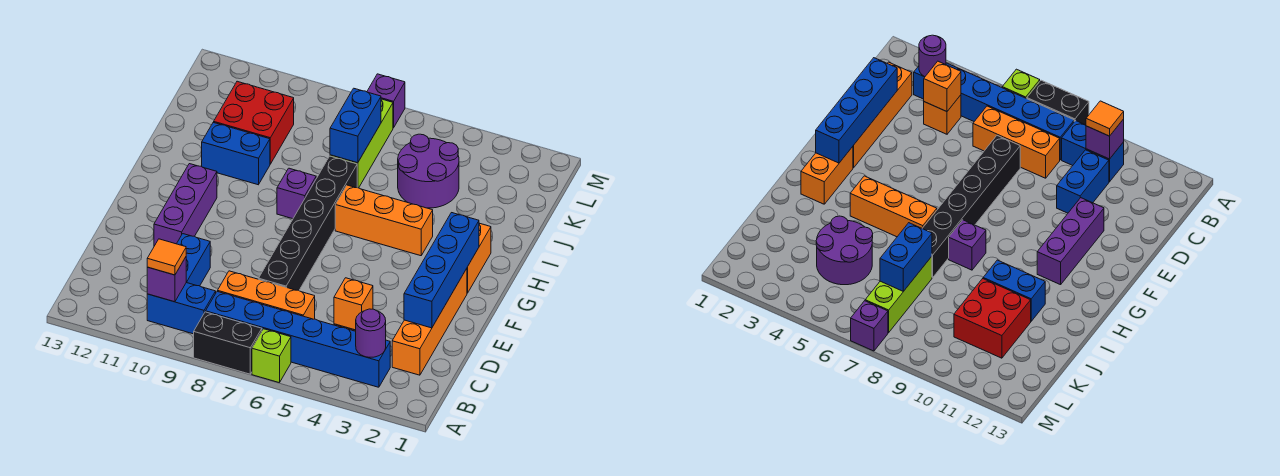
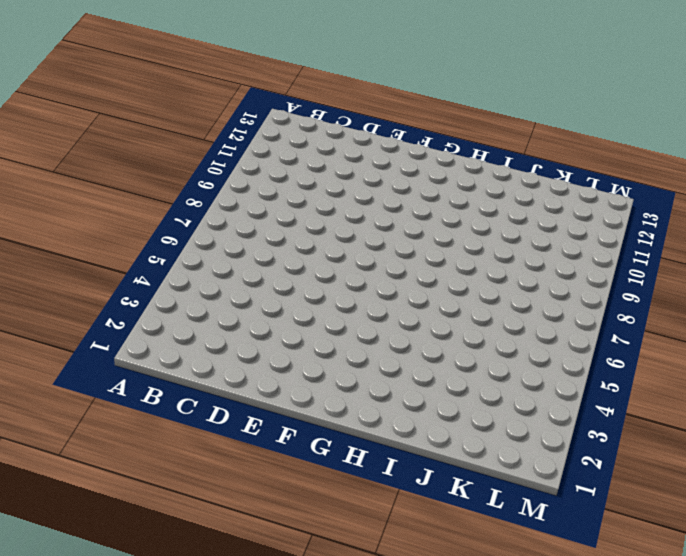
none -> lime brick A6 level 1
none -> black brick A7:A8 level 1
none -> blue brick B3:B8 level 1

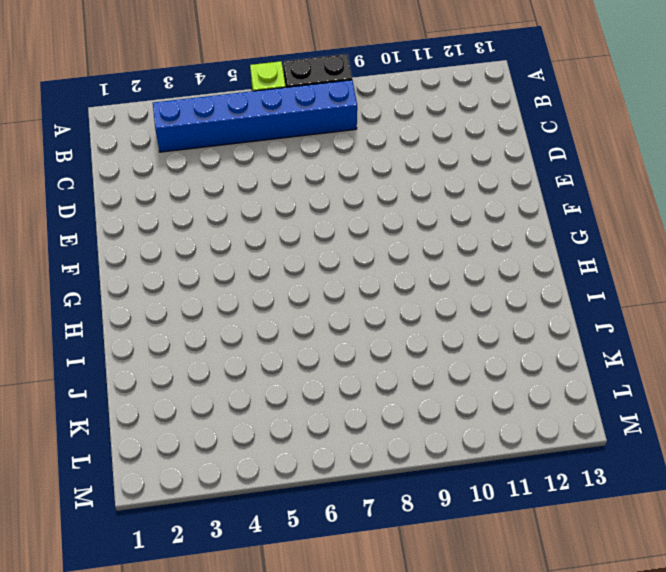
none -> blue brick B9:B10 level 1
none -> orange brick C2:F2 level 1
none -> orange brick C4 level 1

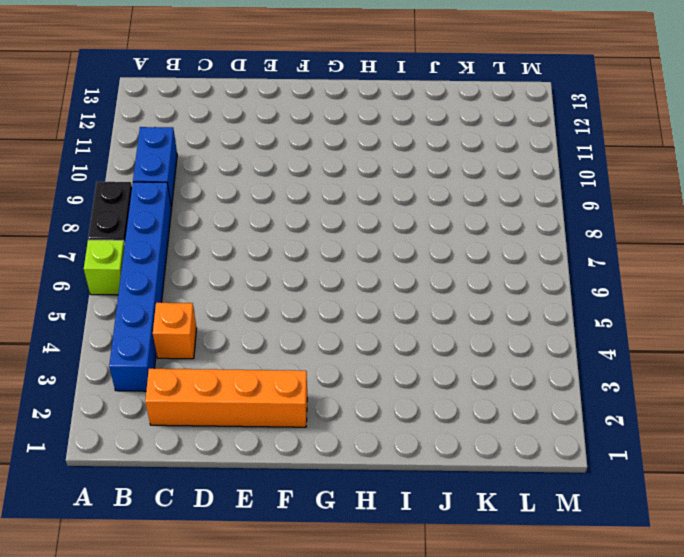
none -> orange brick C6:C8 level 1
none -> blue brick C10:D10 level 1
none -> black brick D7:I7 level 1

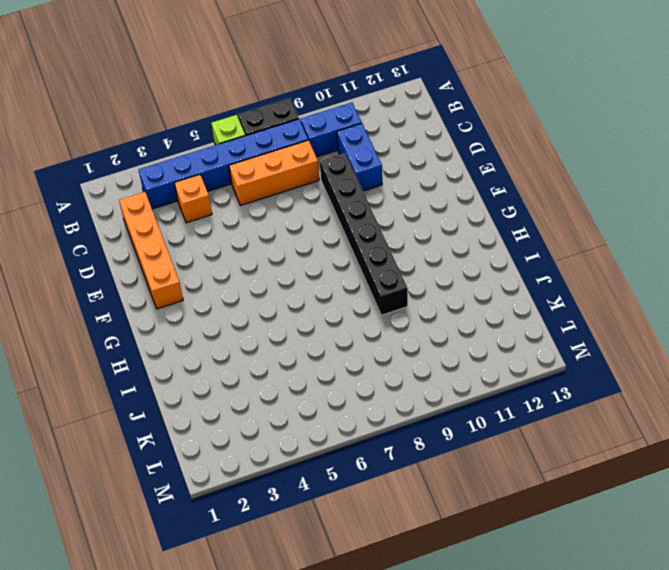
black brick D9:I9 level 1 -> black brick D7:I7 level 1
none -> purple brick E11:G11 level 1
none -> orange brick G2:H2 level 1
none -> orange brick H4:H6 level 1

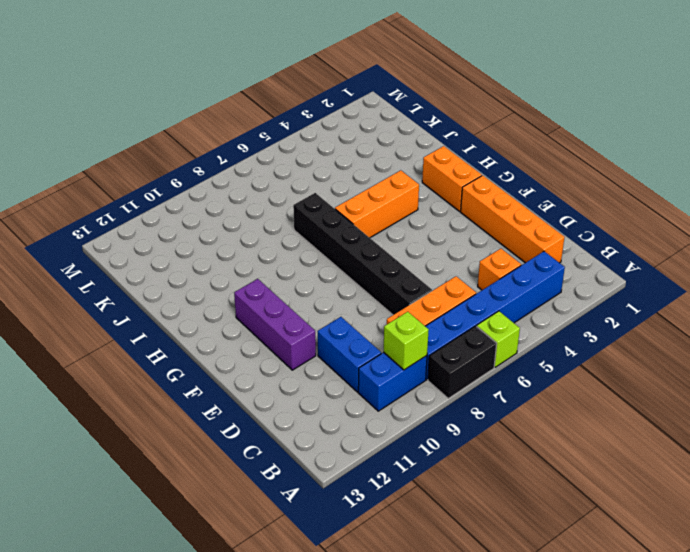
lime brick B9 level 2 -> none
none -> purple brick H8 level 1
none -> blue brick I10:I11 level 1
none -> purple round brick J4:K5 level 1

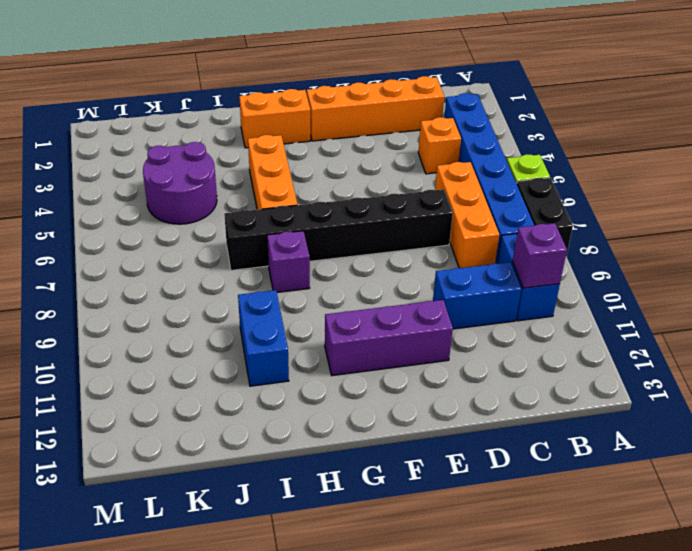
none -> lime brick J7:L7 level 1
none -> red brick J10:K11 level 1
none -> purple brick M7 level 1

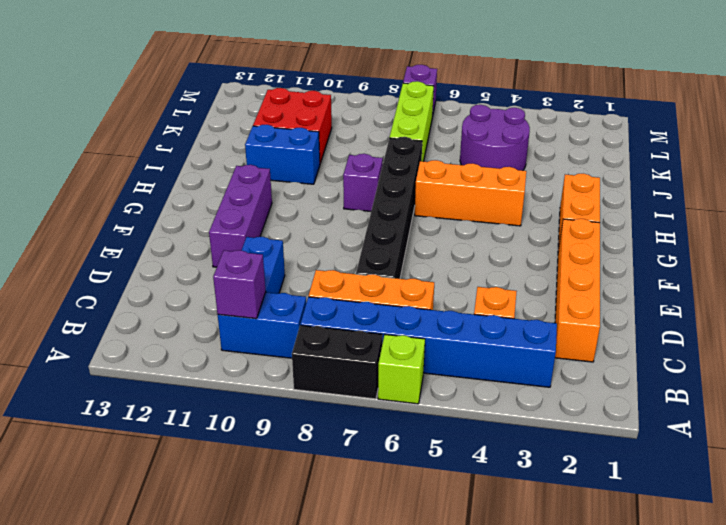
none -> purple round brick B3 level 2
none -> orange brick C4 level 2
none -> blue brick D2:G2 level 2

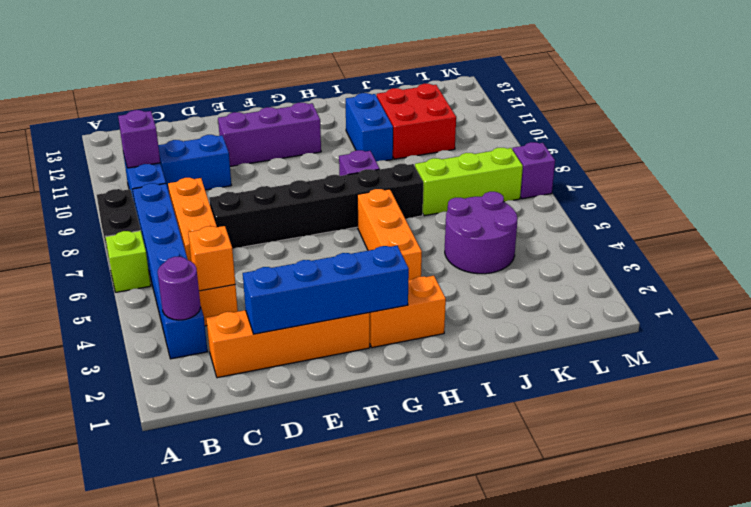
none -> blue brick J7:K7 level 2
none -> orange tile B10 level 3

